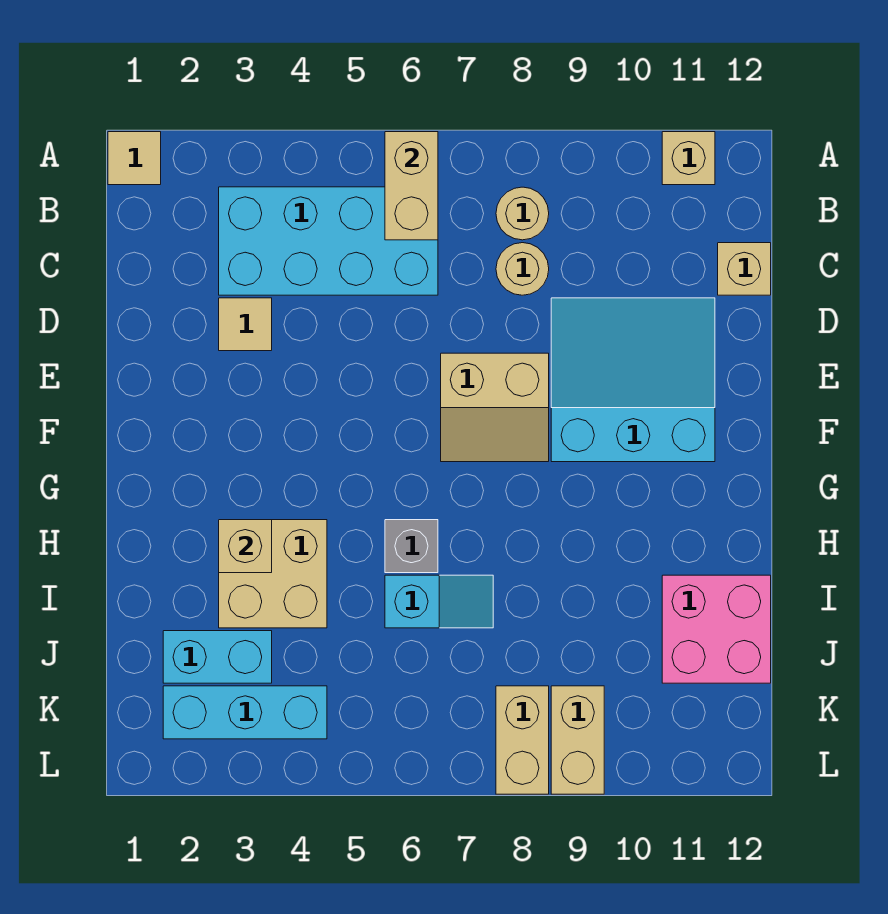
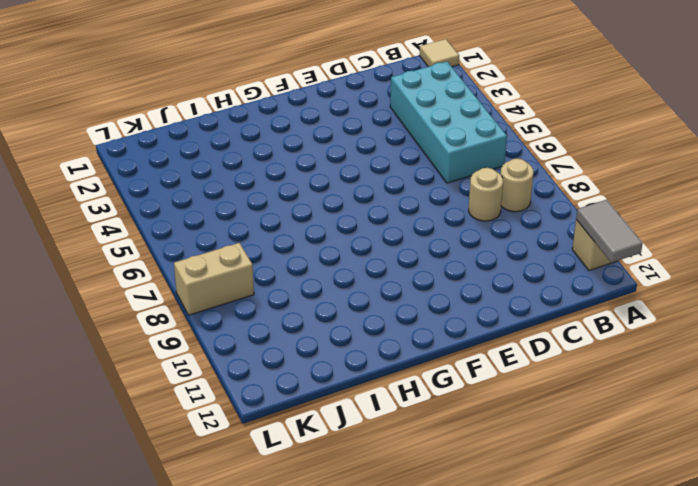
grey tile A11:A12 level 2 -> none
none -> tan brick C12 level 1
none -> tan tile D3 level 1
none -> cyan slope D9:F11 level 1 top F

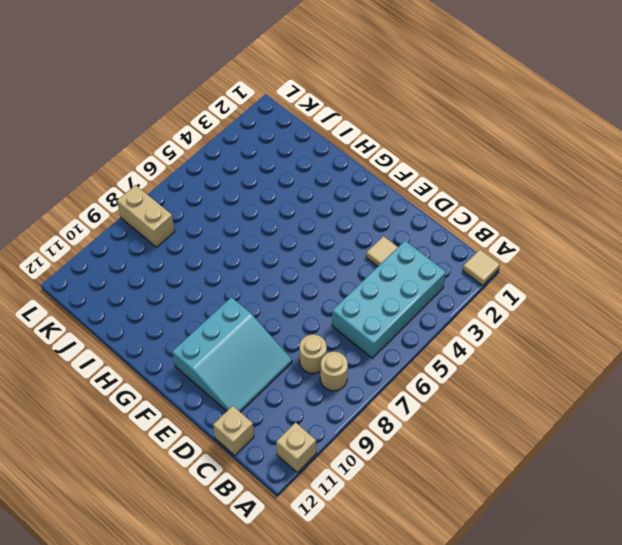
none -> tan slope E7:F8 level 1 top E
none -> tan brick H3:I4 level 1
none -> grey brick H6 level 1

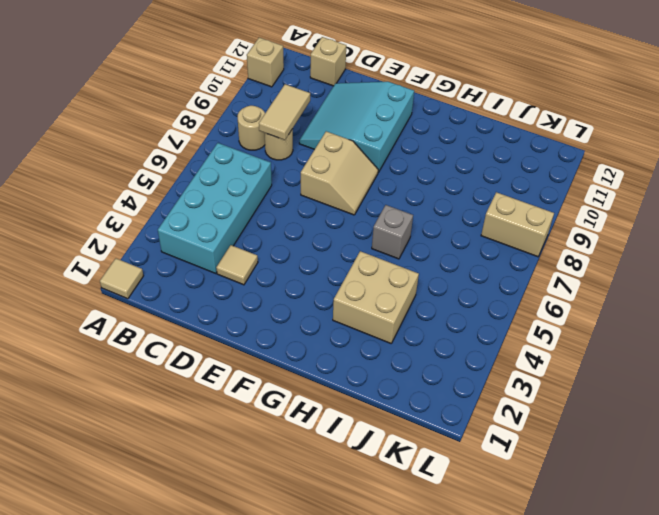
tan tile C8:C9 level 2 -> none
none -> cyan slope I6:I7 level 1 top 6
none -> pink brick I11:J12 level 1
none -> cyan brick J2:J3 level 1

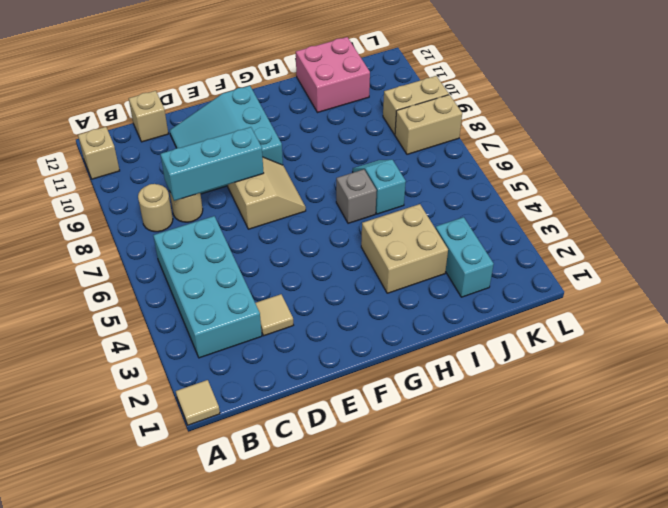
cyan brick C8:E8 level 2 -> cyan brick K2:K4 level 1
none -> tan brick A6:B6 level 2
none -> tan brick H3 level 2

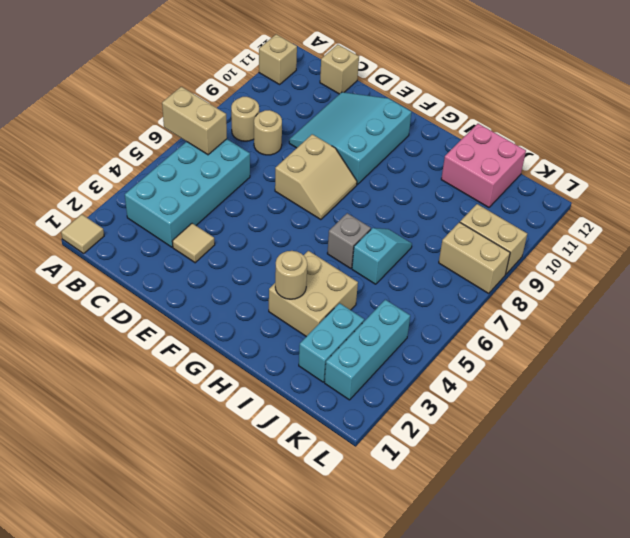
tan round brick H3 level 2 -> tan brick H3 level 2

